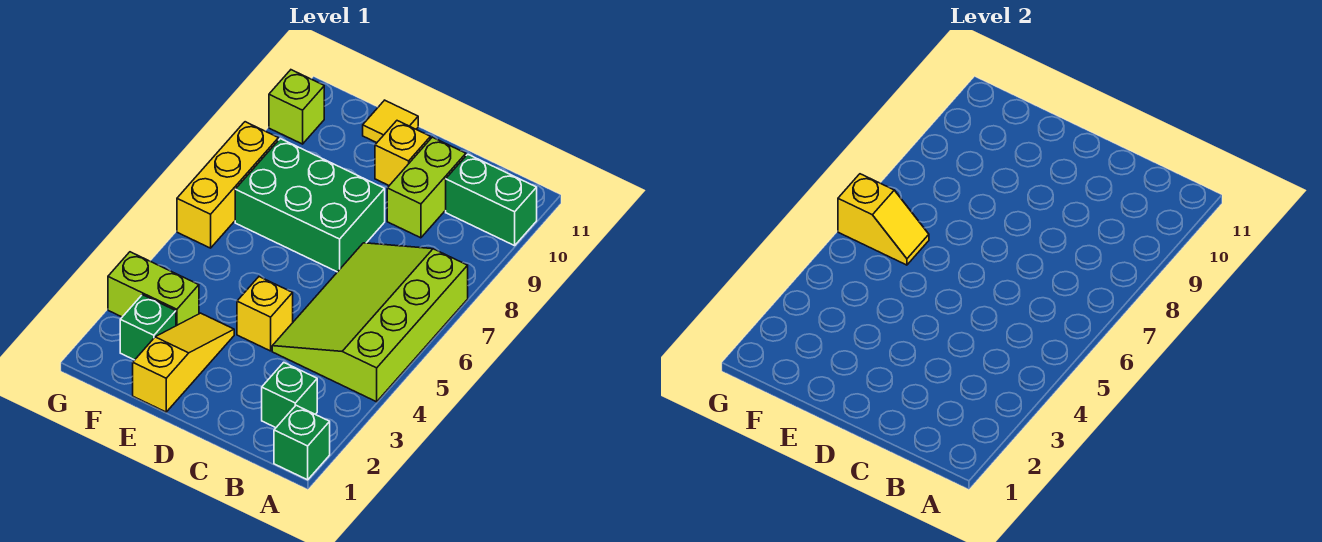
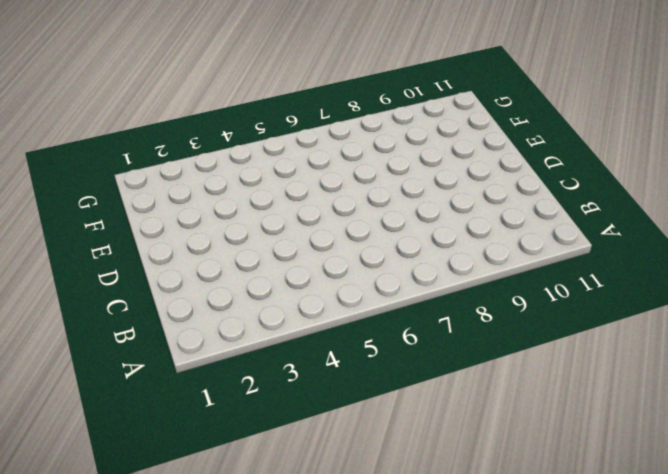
none -> green brick A1 level 1
none -> lime slope A4:C7 level 1 top A
none -> green brick A10:B10 level 1

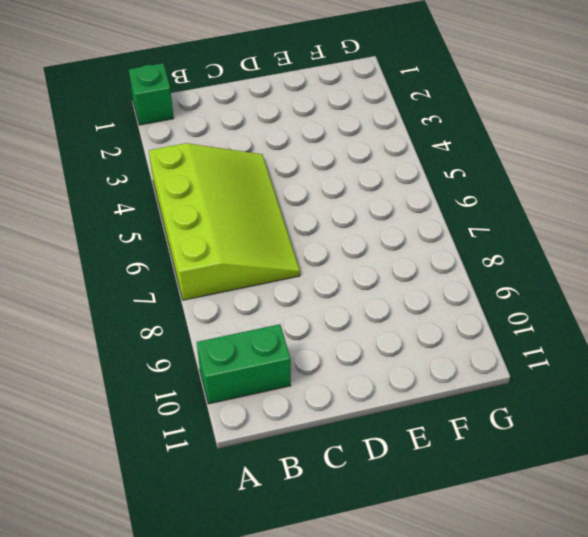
none -> green brick B2 level 1
none -> lime brick C9:C10 level 1
none -> yellow brick D4 level 1

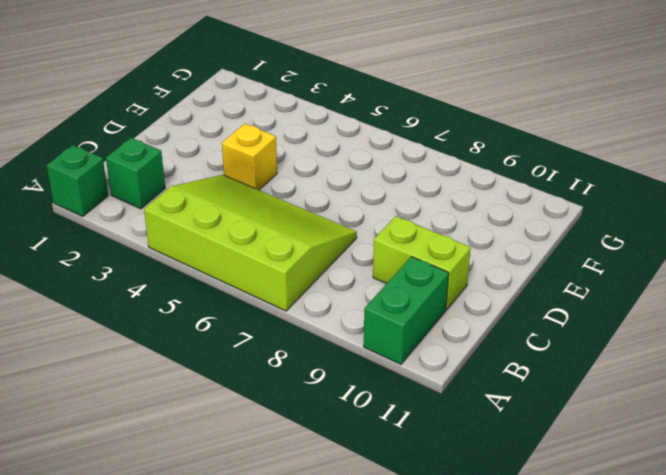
none -> green brick D7:F8 level 1
none -> yellow brick D10 level 1
none -> yellow slope E1:E3 level 1 top 1

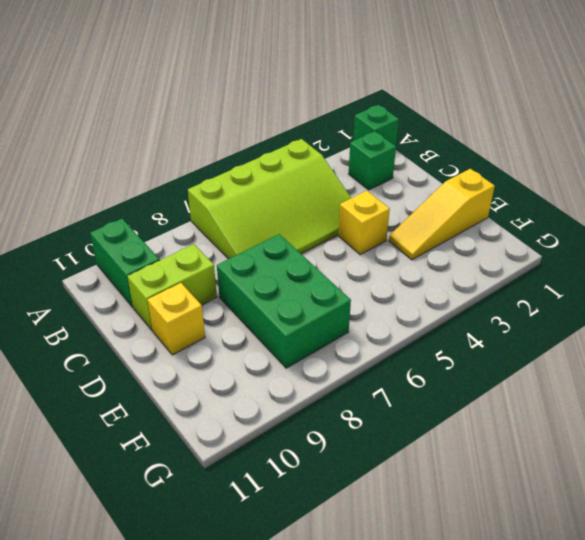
none -> yellow tile E11 level 1
none -> green brick F2 level 1
none -> lime brick F3:G3 level 1

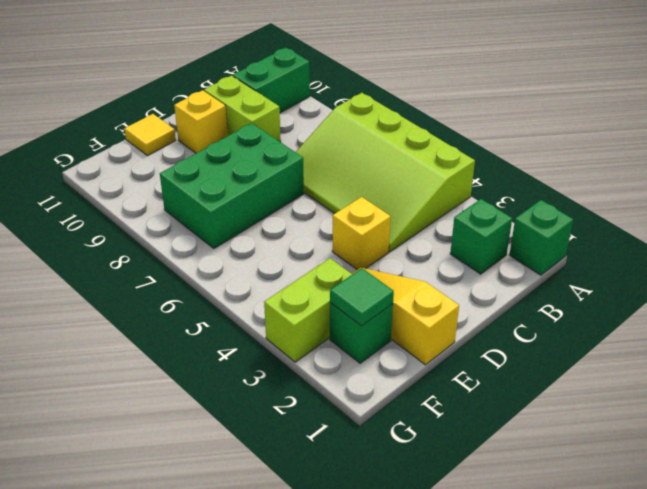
green tile F2 level 2 -> none
none -> yellow brick G6:G8 level 1
none -> lime brick G10 level 1
none -> yellow slope F6:G6 level 2 top G

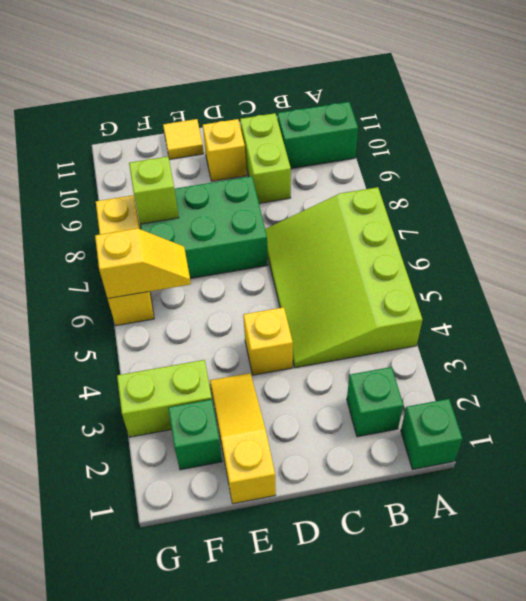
lime brick F8 level 2 -> lime brick G10 level 1

